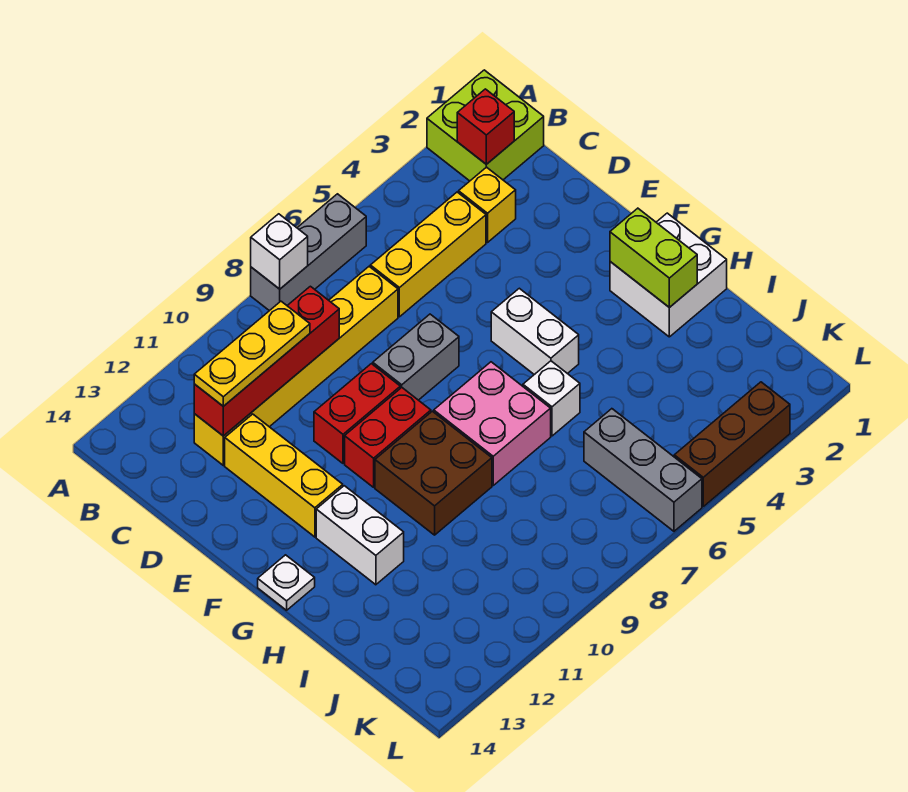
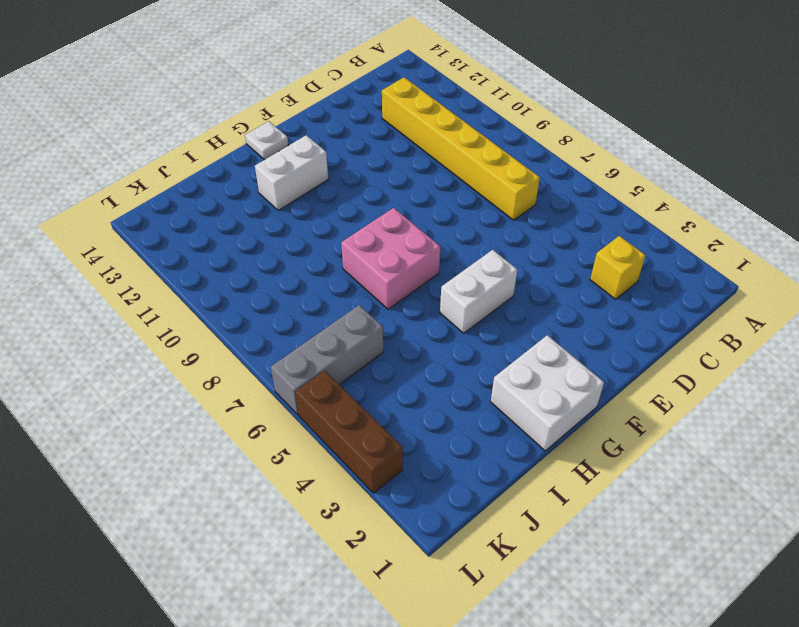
none -> lime brick A1:B2 level 1
none -> grey brick A6:A8 level 1
none -> yellow brick C4:C6 level 1

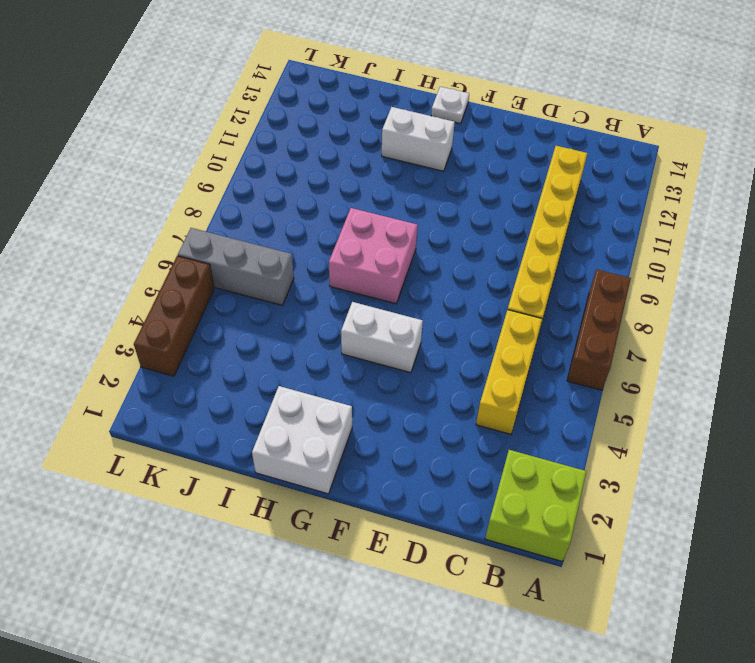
brown brick A6:A8 level 1 -> grey brick A6:A8 level 1
none -> yellow brick C3 level 1
none -> yellow brick D12:F12 level 1
none -> grey brick E7:E8 level 1

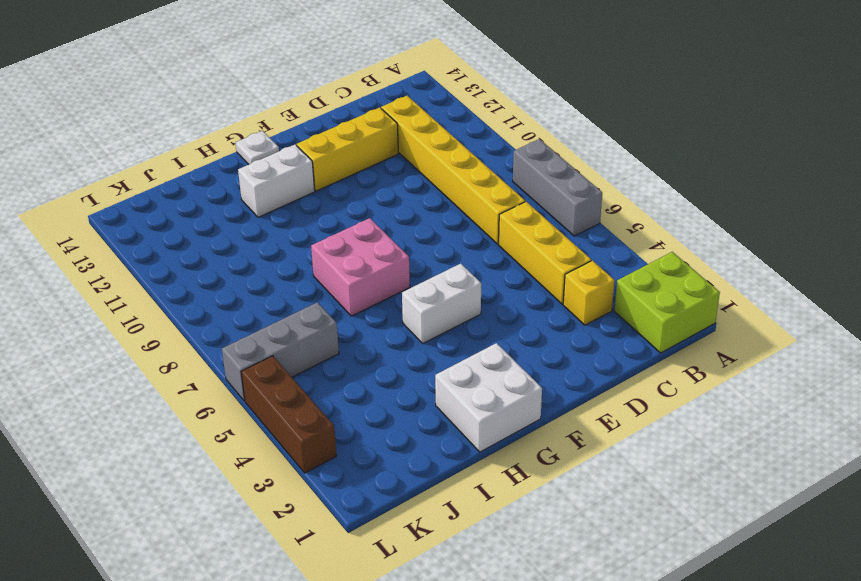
none -> grey brick E7:E8 level 1
none -> red brick E9:E10 level 1
none -> red brick F9:F10 level 1

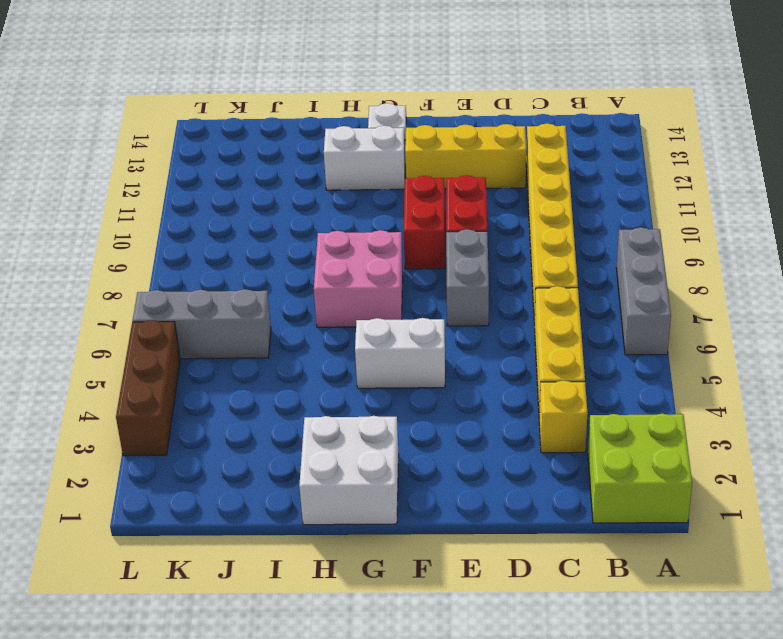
none -> brown brick G9:H10 level 1
none -> white brick H6 level 1
none -> white brick A8 level 2

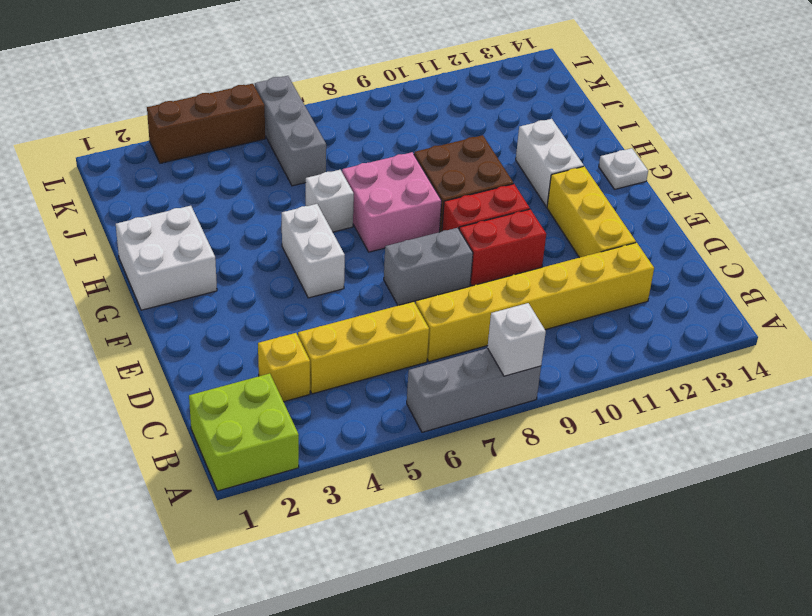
none -> red brick B2 level 2
none -> red brick C9:C12 level 2
none -> lime brick G2:H2 level 2

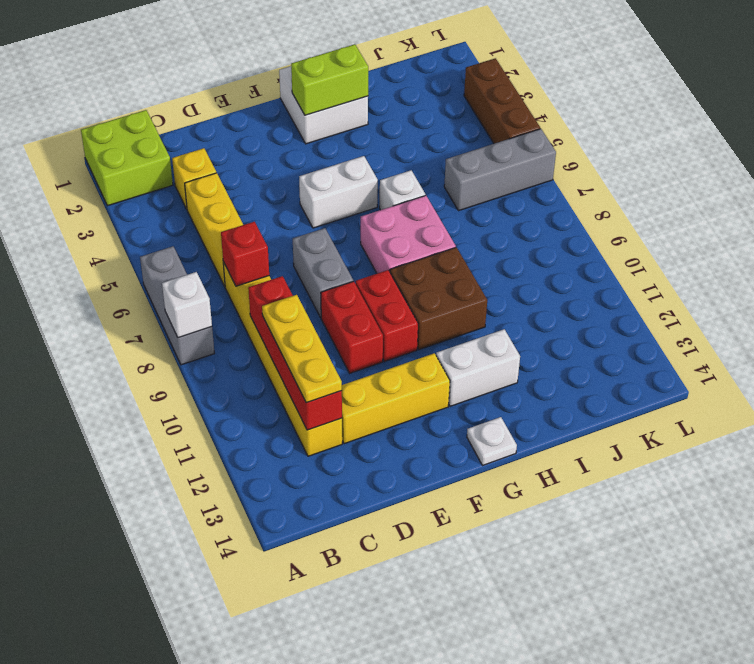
red brick C7 level 2 -> red brick B2 level 2

